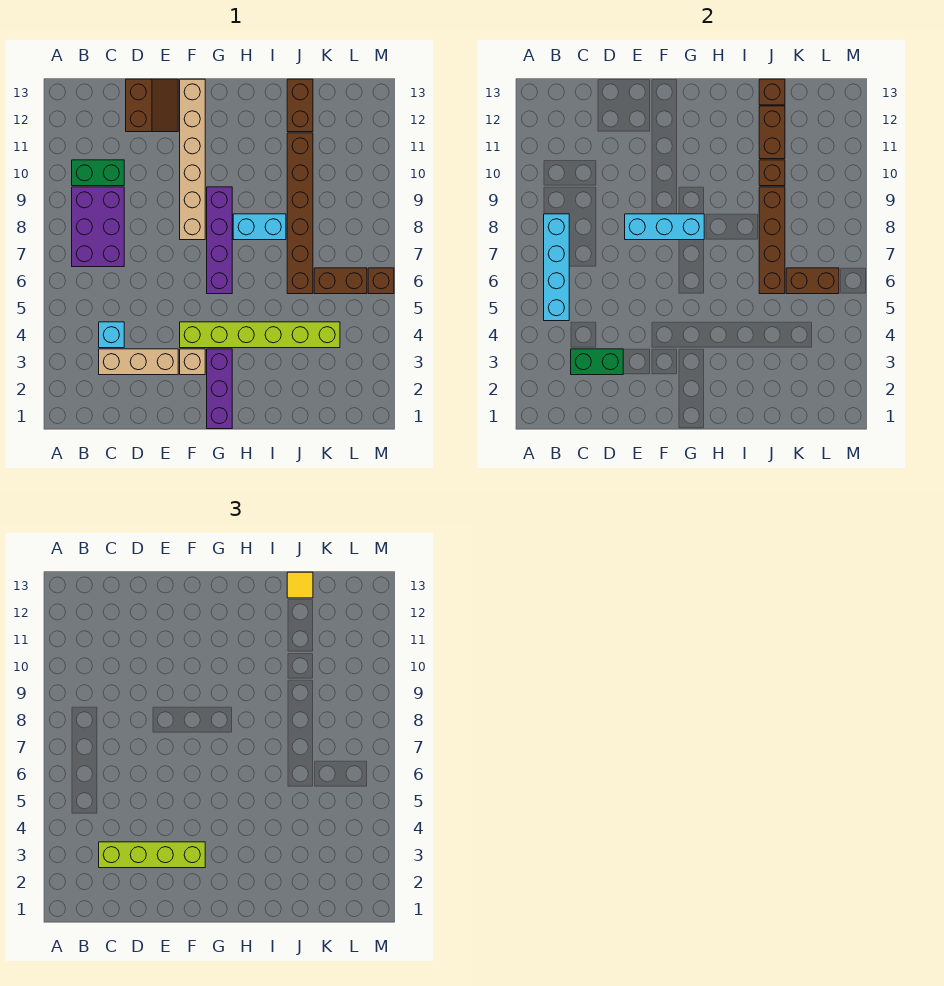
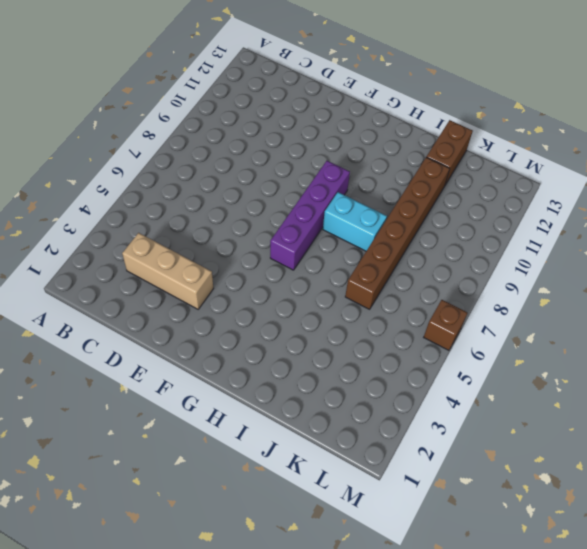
none -> purple brick B7:C9 level 1
none -> green brick B10:C10 level 1
none -> cyan brick C4 level 1

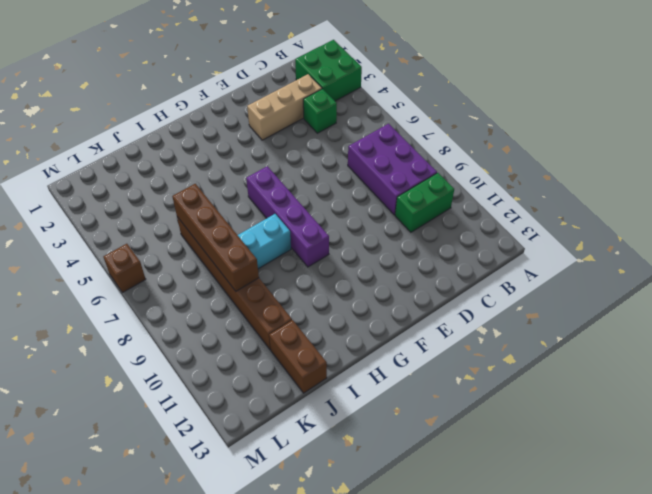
green brick A2:B3 level 1 -> none
green brick C4 level 1 -> cyan brick C4 level 1
none -> brown slope D12:E13 level 1 top D
none -> tan brick F3 level 1
none -> lime brick F4:K4 level 1

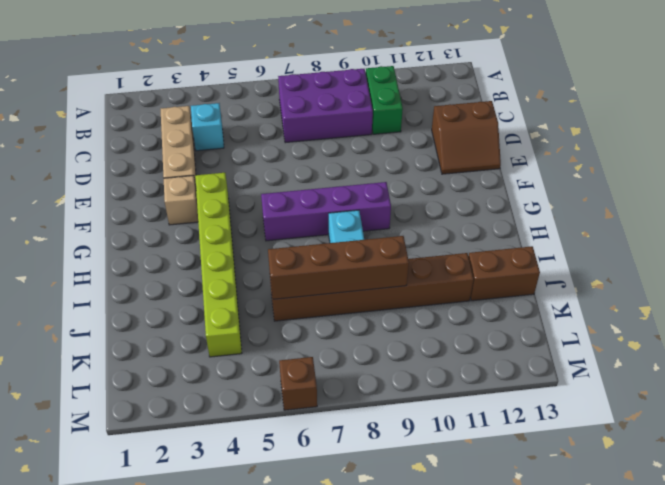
none -> tan brick F8:F13 level 1
none -> purple brick G1:G3 level 1
none -> brown brick K6:L6 level 1

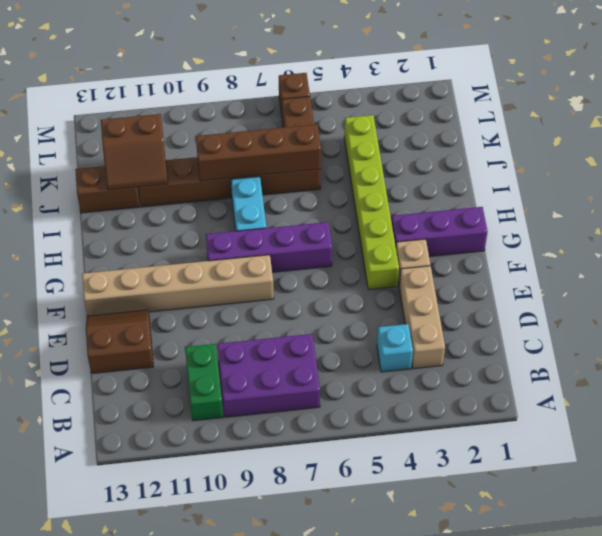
brown slope J11:K12 level 2 top K -> brown brick J11:J12 level 2
none -> cyan brick B5:B8 level 2
none -> green brick C3:D3 level 2
none -> cyan brick E8:G8 level 2

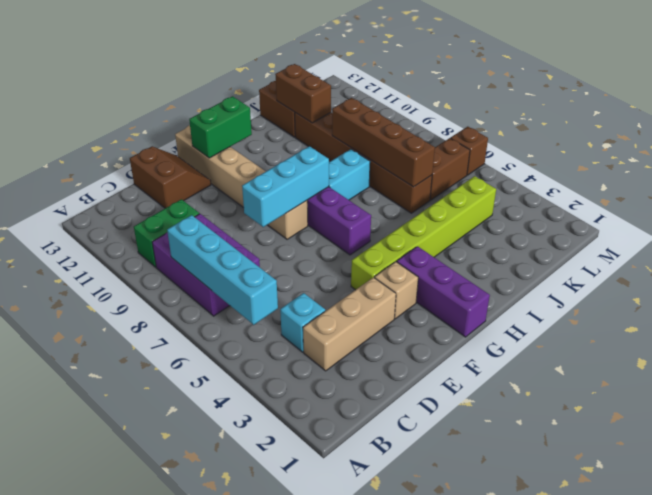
green brick F12:G12 level 2 -> green brick C3:D3 level 2
none -> brown brick J10 level 2
none -> brown brick J13 level 2
none -> brown brick K6:L6 level 2

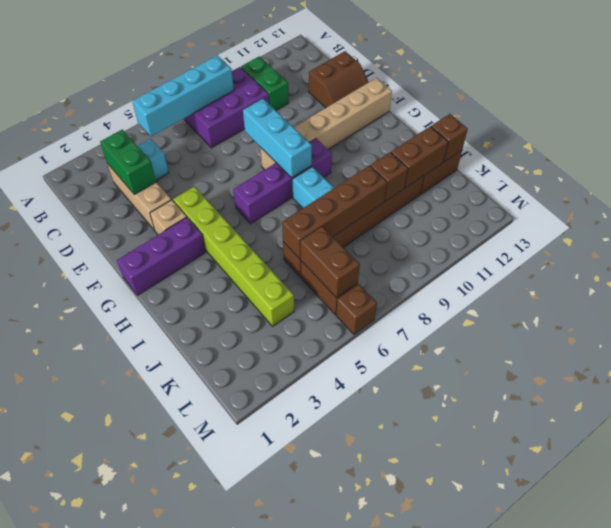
none -> lime brick C3:F3 level 3
none -> yellow tile J13 level 3

